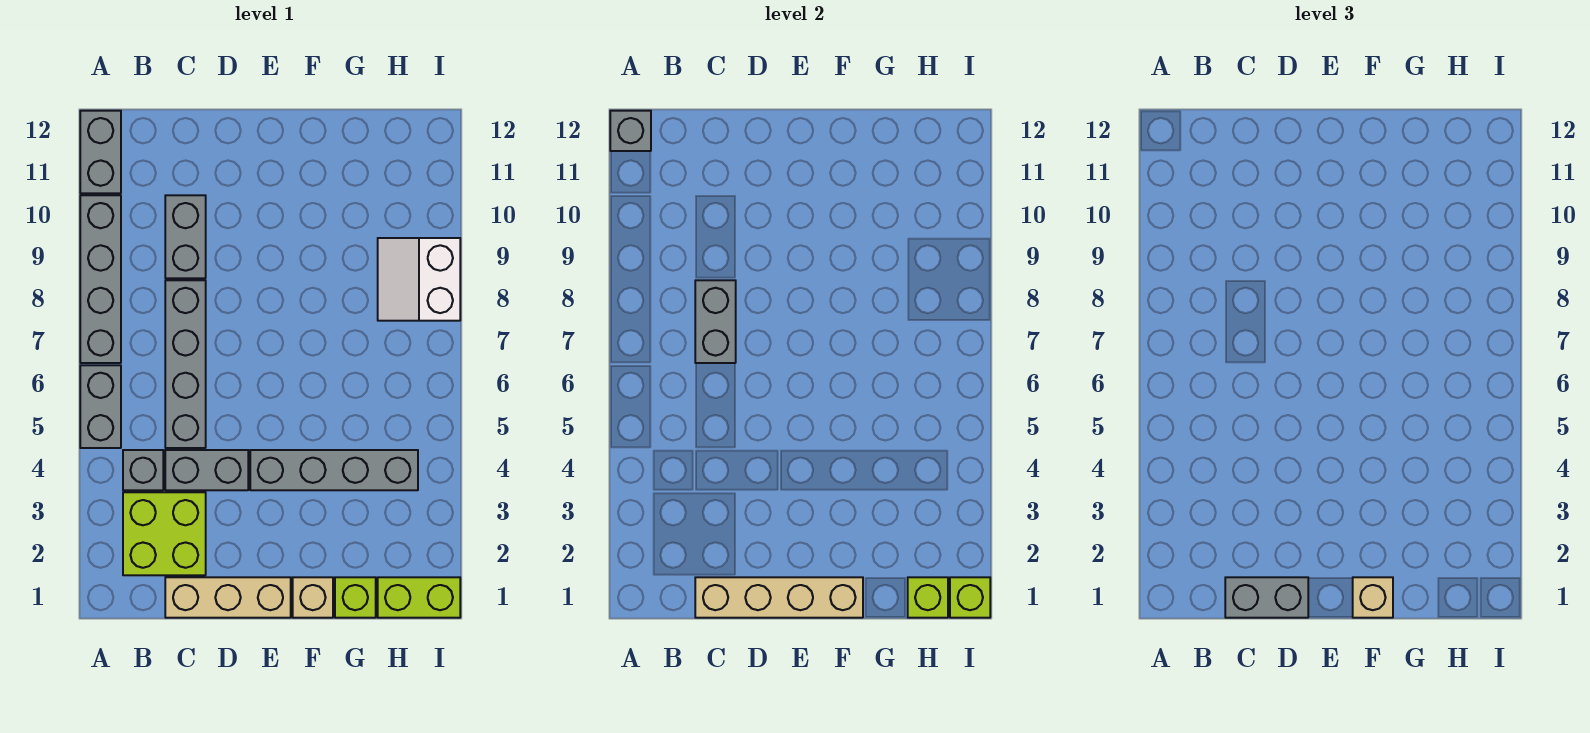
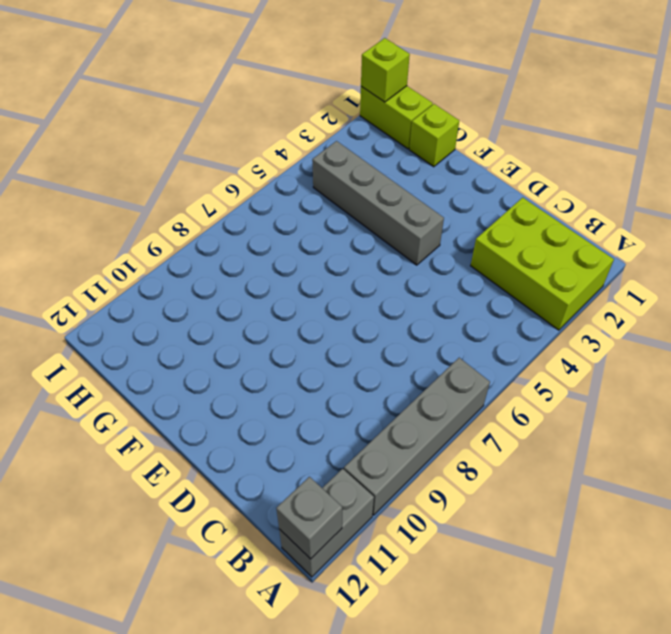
lime brick A2:C3 level 1 -> lime brick B2:C3 level 1
none -> grey brick A5:A6 level 1
none -> grey brick B4 level 1
none -> tan brick C1:E1 level 1

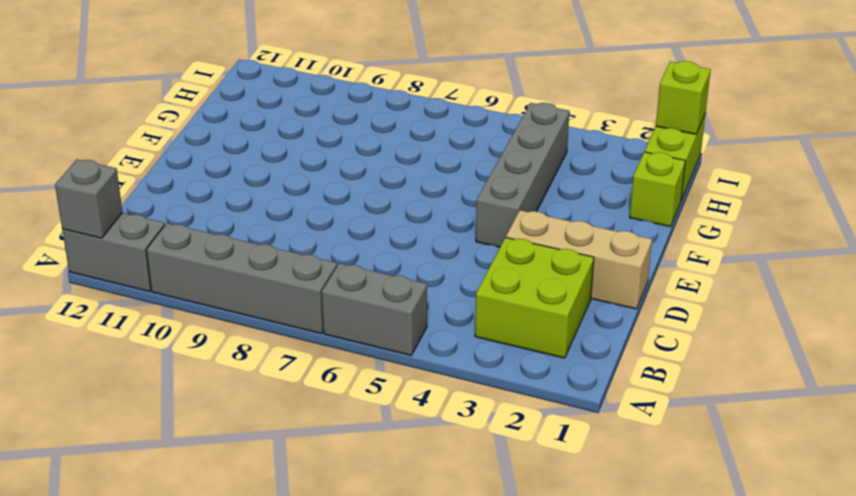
tan brick D1:D3 level 1 -> tan brick C1:E1 level 1
none -> grey brick B4 level 1
none -> grey brick C4:D4 level 1
none -> grey brick C5:C8 level 1

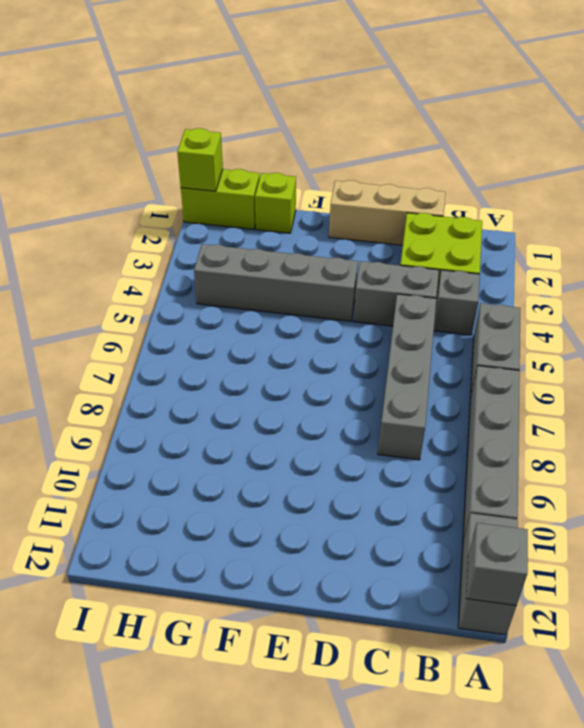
none -> grey brick C9:C10 level 1
none -> tan brick F1 level 1
none -> white slope H8:I9 level 1 top I

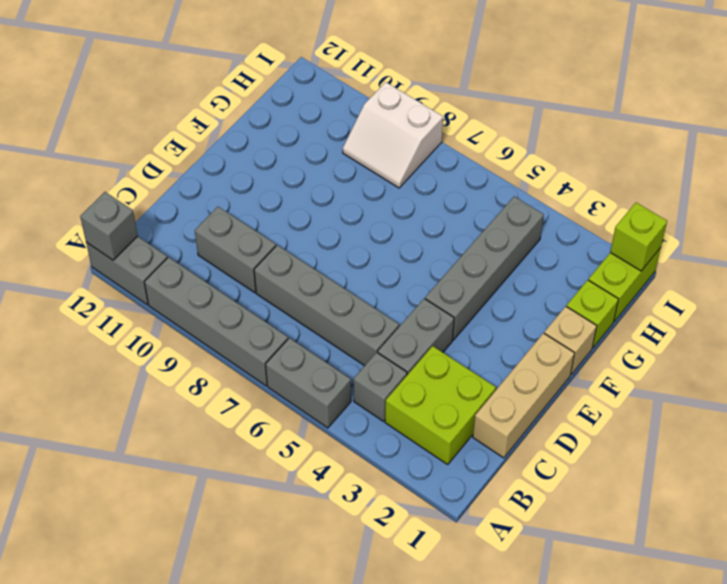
none -> tan brick C1:F1 level 2
none -> grey brick C7:C8 level 2
none -> lime brick H1 level 2

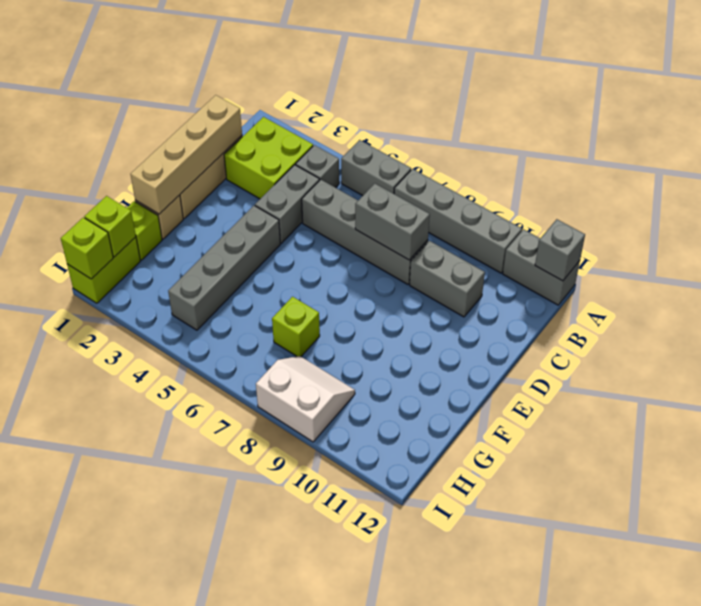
lime brick G7 level 1 -> none
none -> grey brick C1:D1 level 3
none -> tan brick F1 level 3

